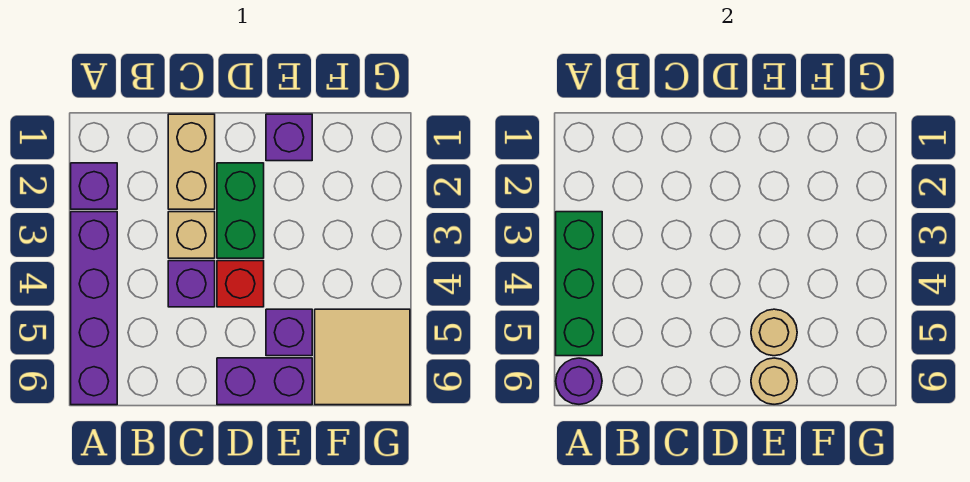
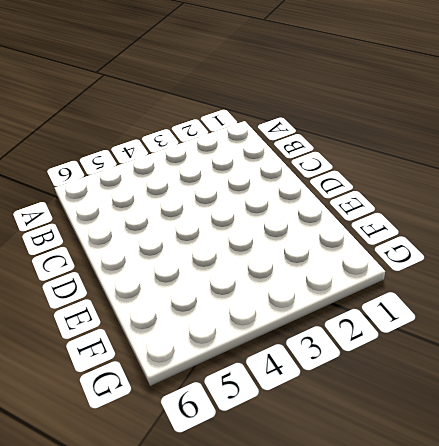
none -> purple brick A2 level 1
none -> purple brick A3:A6 level 1
none -> tan brick C1:C2 level 1

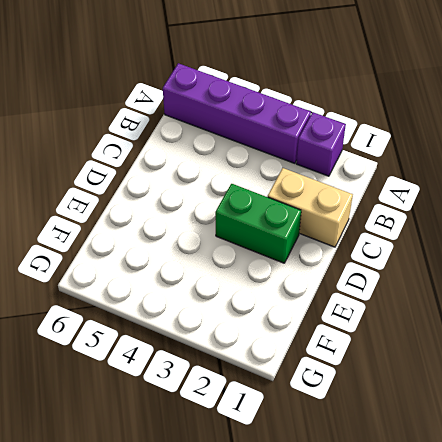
none -> tan brick C3 level 1
none -> purple brick C4 level 1
none -> red brick D4 level 1

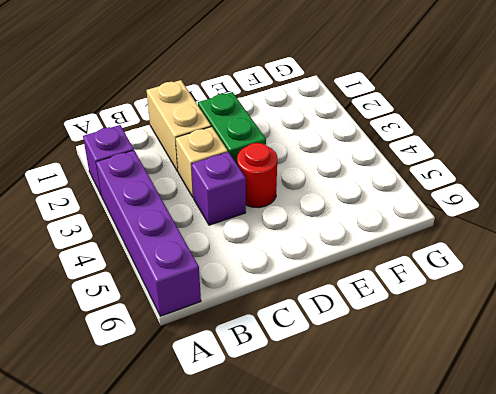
red round brick D4 level 1 -> red brick D4 level 1
none -> purple brick D6:E6 level 1
none -> purple brick E1 level 1
none -> purple brick E5 level 1

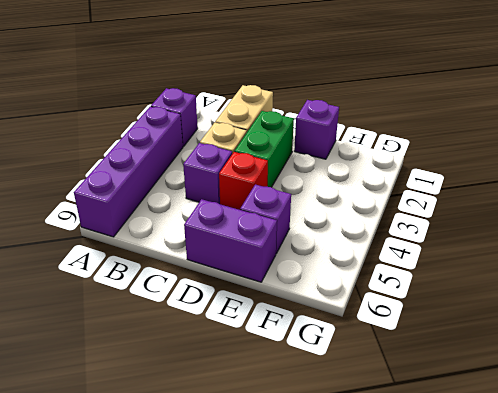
none -> tan tile F5:G6 level 1
none -> green brick A3:A5 level 2
none -> purple round brick A6 level 2

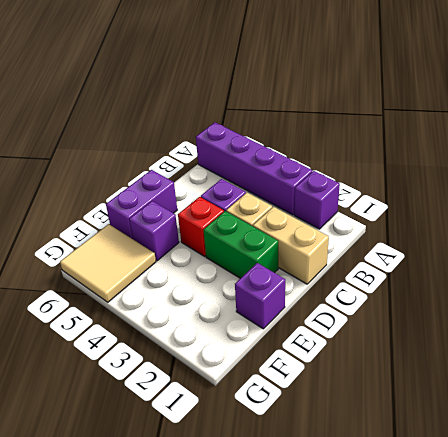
none -> green brick A3:A5 level 2
none -> purple round brick A6 level 2
none -> tan round brick E5 level 2

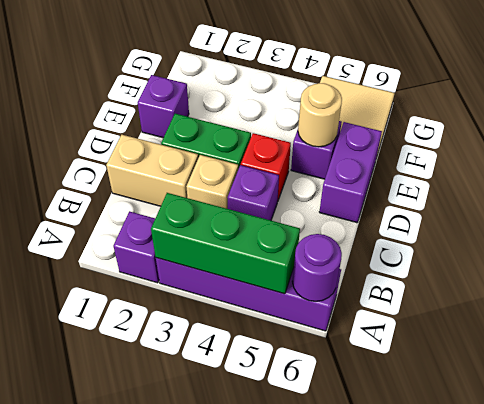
none -> tan round brick E6 level 2

